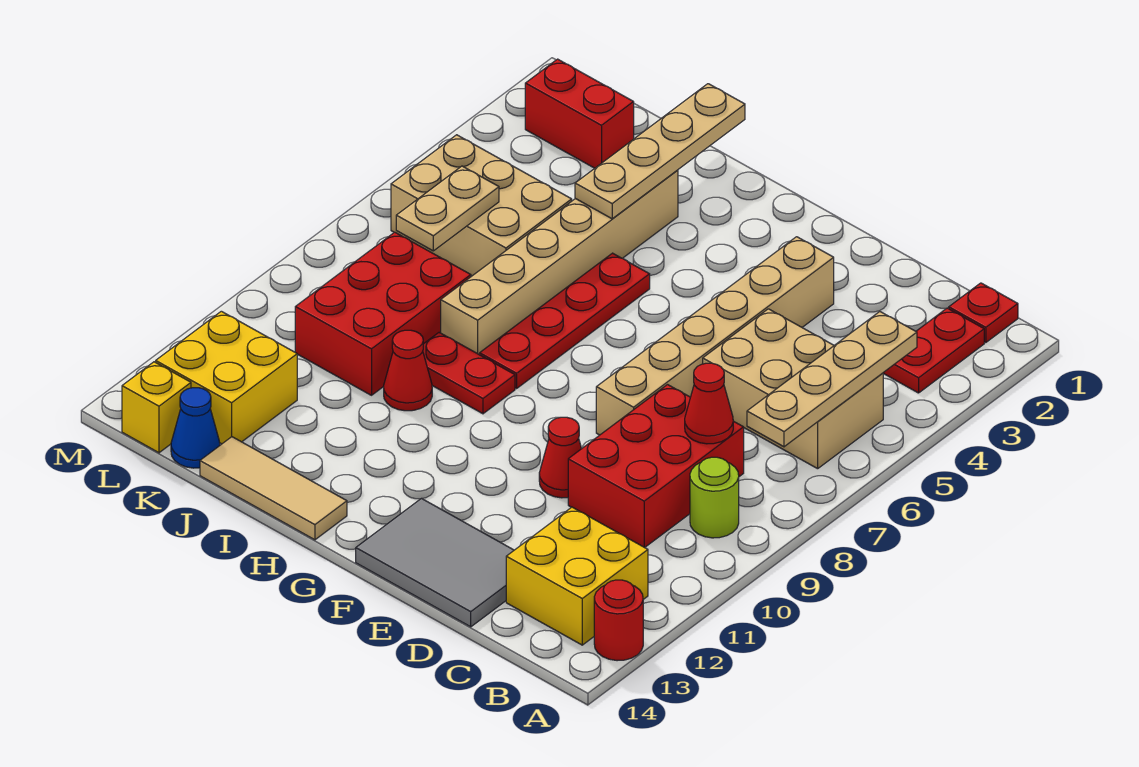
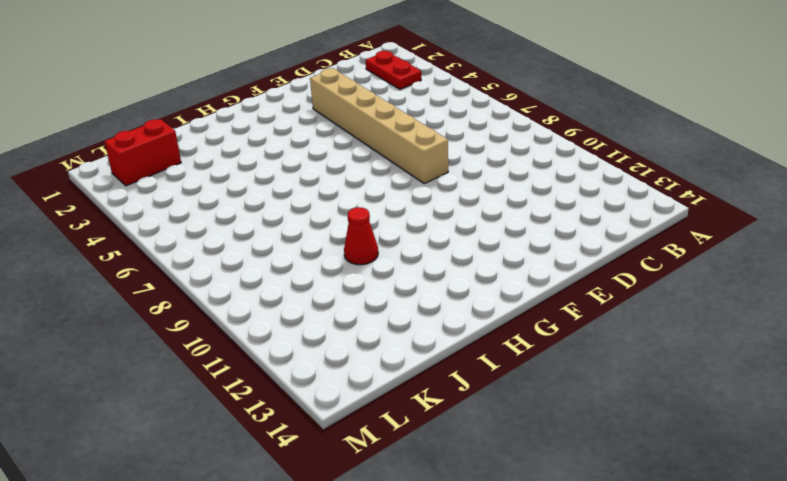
none -> red round brick A13 level 1
none -> red plate B1 level 1
none -> tan brick B5:D6 level 1

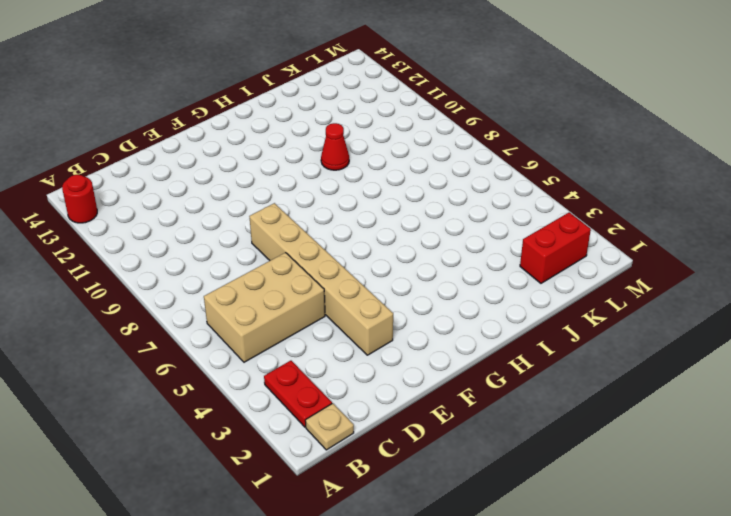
tan plate B1 level 1 -> red plate B1 level 1
none -> lime round brick B9 level 1
none -> yellow brick B12:C13 level 1
none -> red brick C8:D10 level 1

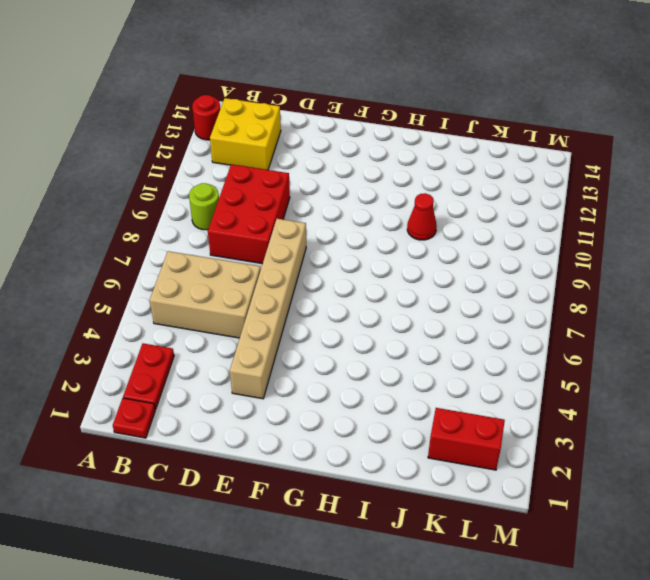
none -> grey tile D13:F14 level 1
none -> red cone E10 level 1
none -> red plate H5:H8 level 1

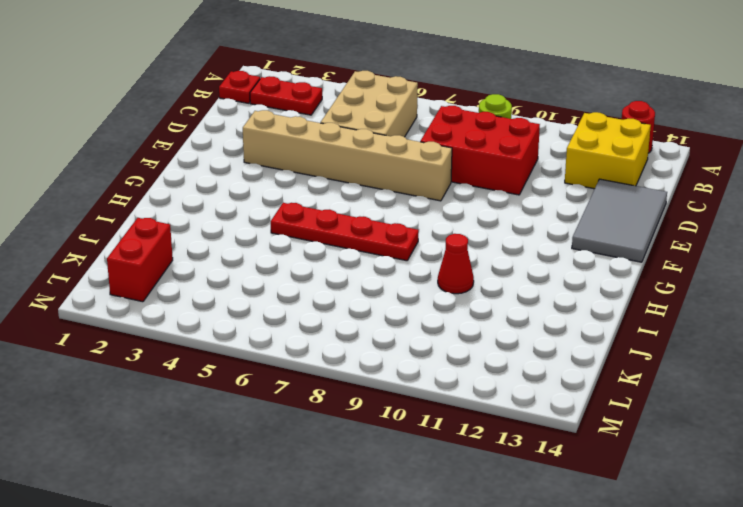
none -> red cone E10 level 1
none -> red plate H9:I9 level 1
none -> tan tile H14:J14 level 1

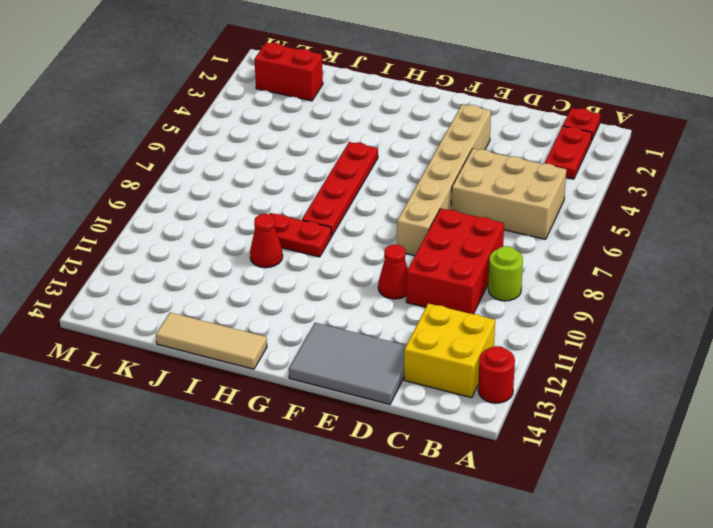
none -> tan brick I3:I8 level 1
none -> tan brick J5:L6 level 1
none -> red brick J8:K10 level 1

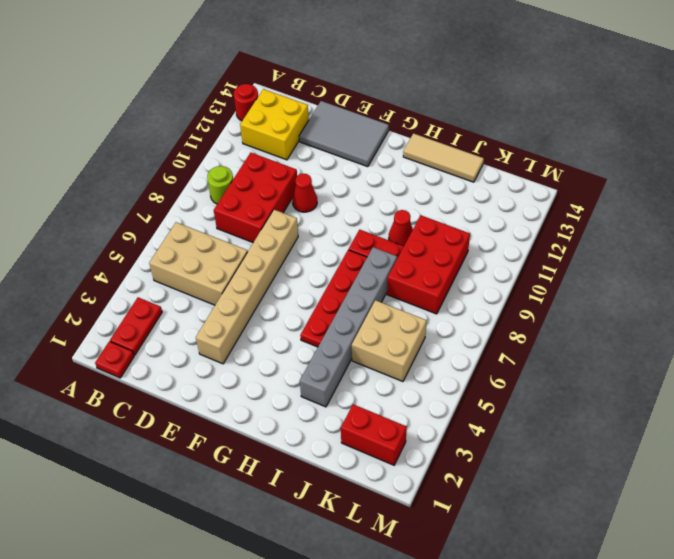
grey brick I3:I8 level 1 -> tan brick I3:I8 level 1
tan brick J5:K6 level 1 -> tan brick J5:L6 level 1
none -> yellow brick K12:L13 level 1
none -> blue cone K14 level 1
none -> yellow brick L14 level 1

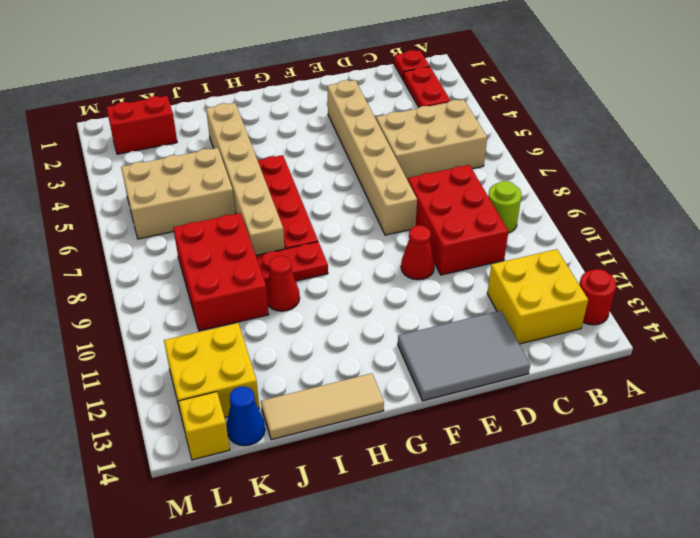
none -> tan plate B4:B7 level 2
none -> red cone C8 level 2
none -> tan plate I1:I4 level 2

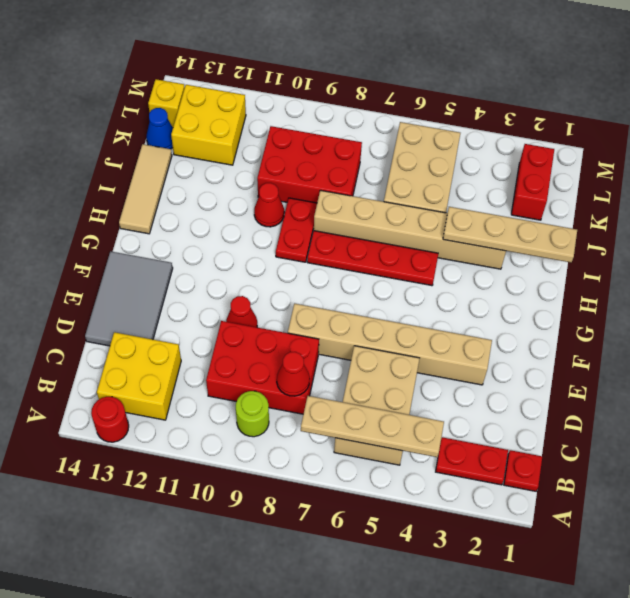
none -> tan plate K6:K7 level 2

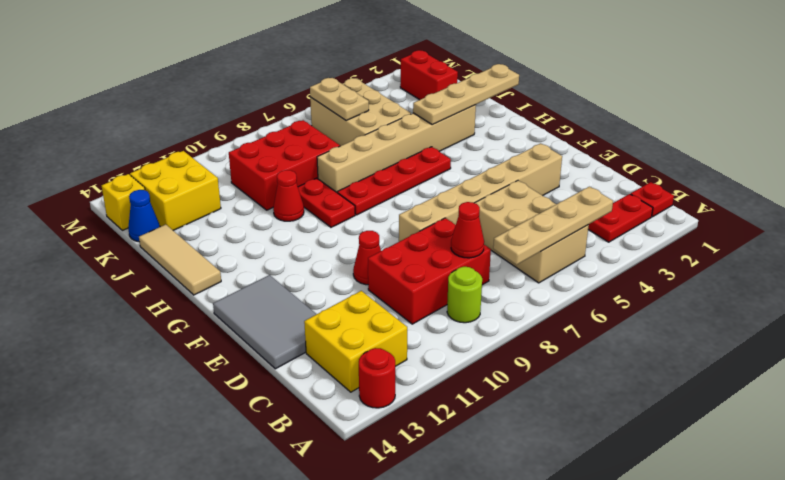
tan plate K6:L6 level 2 -> tan plate K6:K7 level 2

